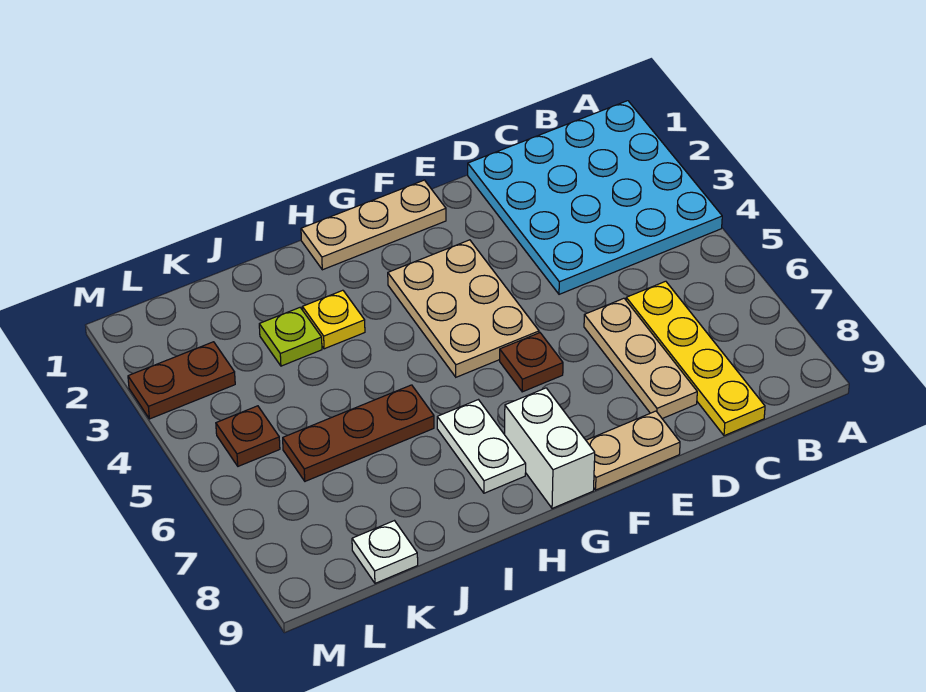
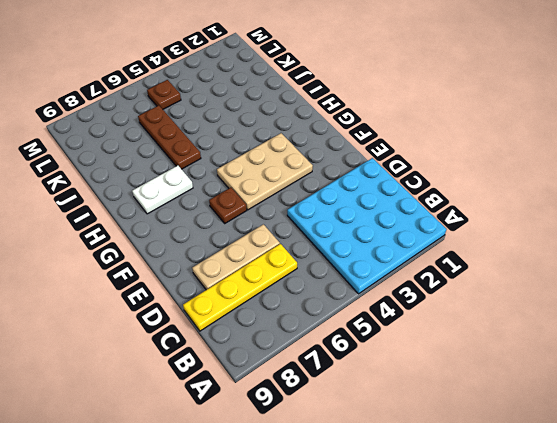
none -> tan plate E9:F9 level 1
none -> tan plate F1:H1 level 1
none -> white brick G8:G9 level 1

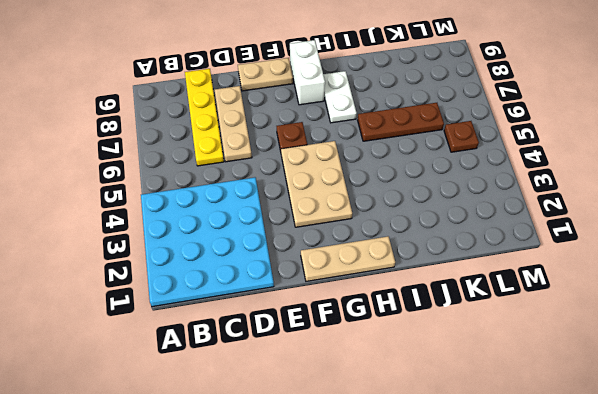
none -> yellow plate I3 level 1
none -> lime plate J3 level 1
none -> white plate K9 level 1

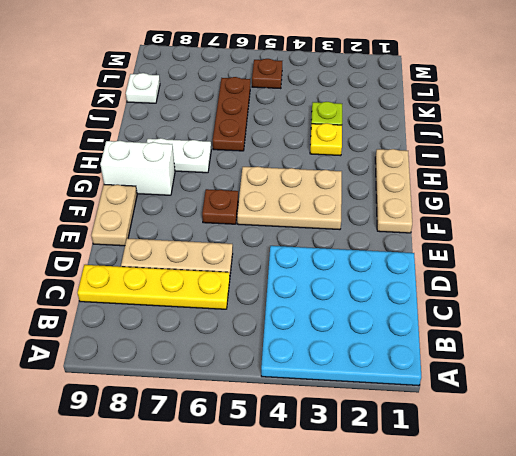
none -> brown plate L3:M3 level 1

